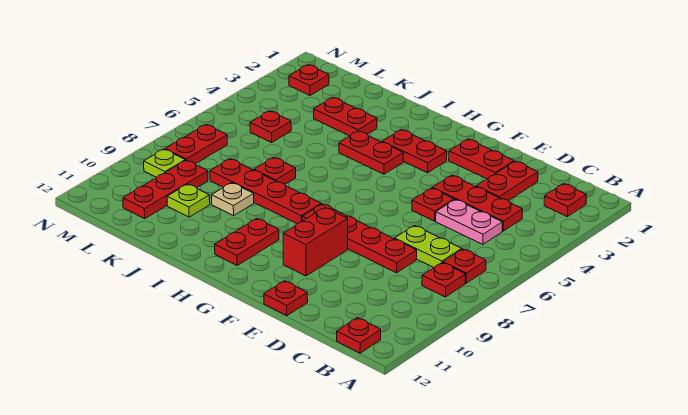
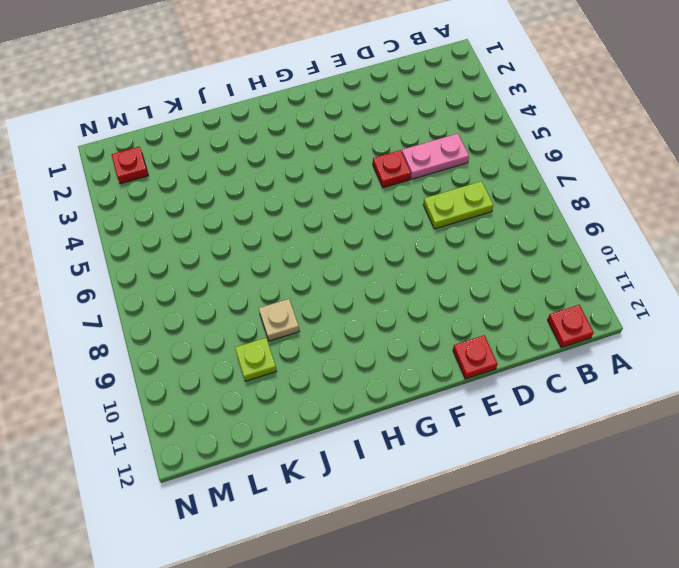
none -> red plate B2 level 1
none -> red plate B7 level 1
none -> red plate B8 level 1

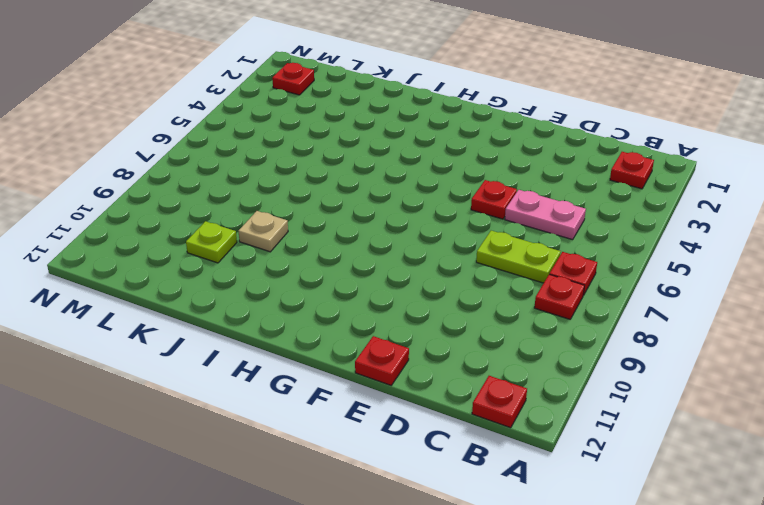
none -> red plate C4:E4 level 1
none -> red plate D2:D3 level 1
none -> red plate D8:G8 level 1

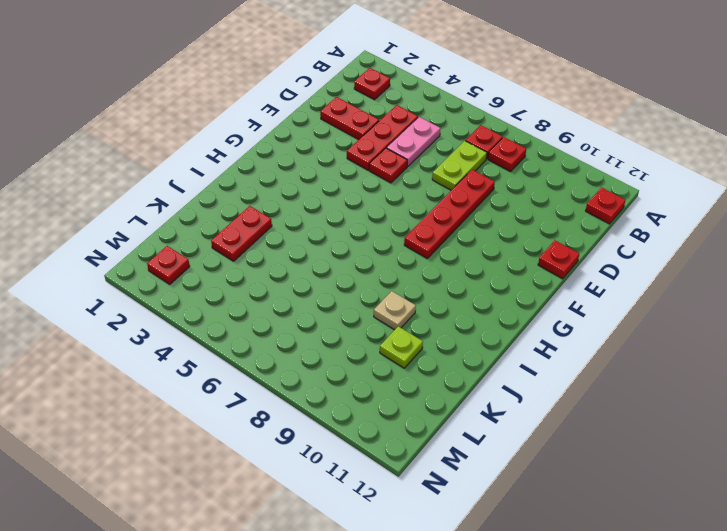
none -> red plate E2:F2 level 1
none -> red brick F9:F10 level 1
none -> red plate G3:H3 level 1

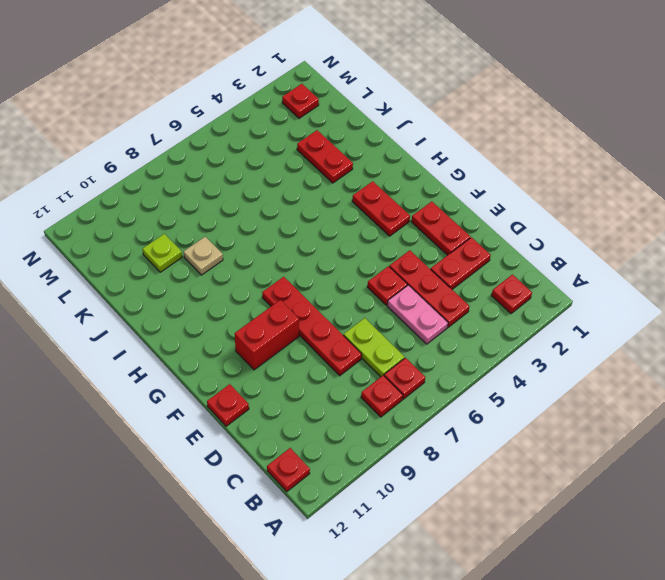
none -> red plate H4:I4 level 1
none -> red plate H8:K8 level 1
none -> red plate H10:H11 level 1

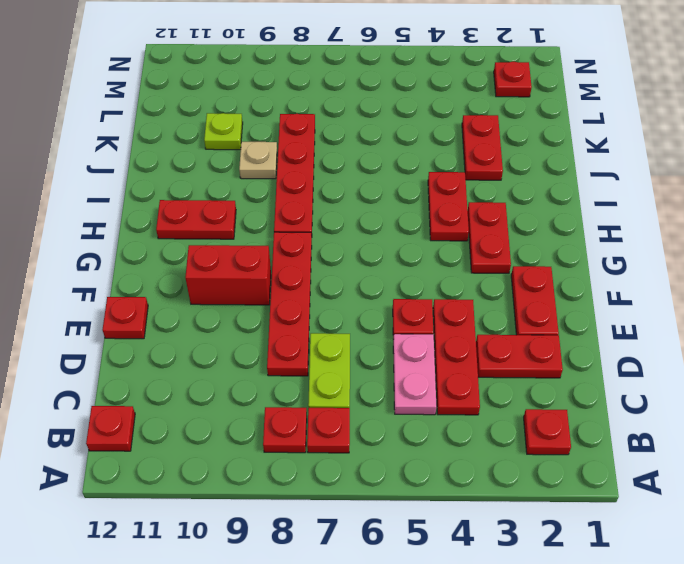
none -> red plate J7 level 1
none -> red plate L5 level 1
none -> red plate L9:L11 level 1

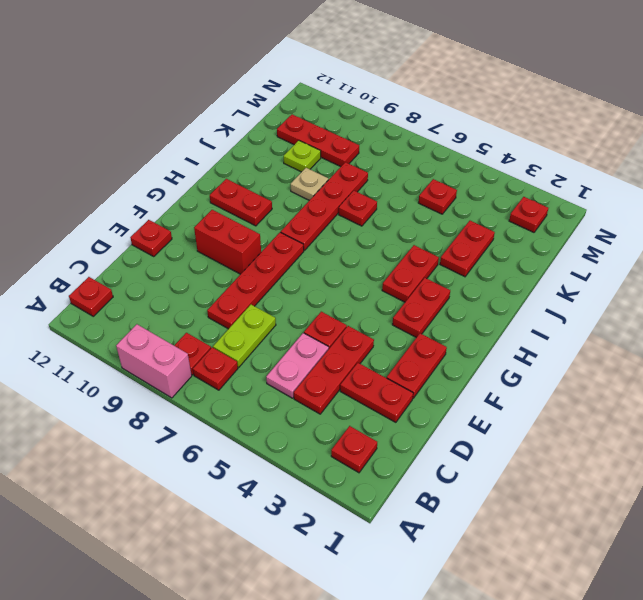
pink brick A8:A9 level 1 -> none
none -> red plate M7:M8 level 1
none -> lime plate M9 level 1

